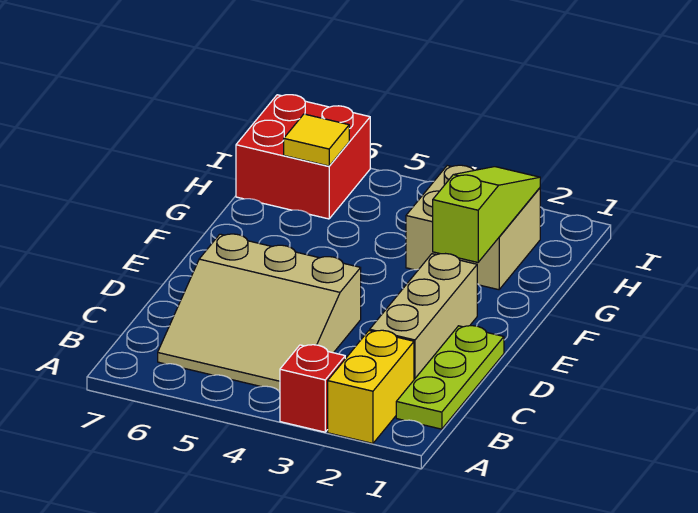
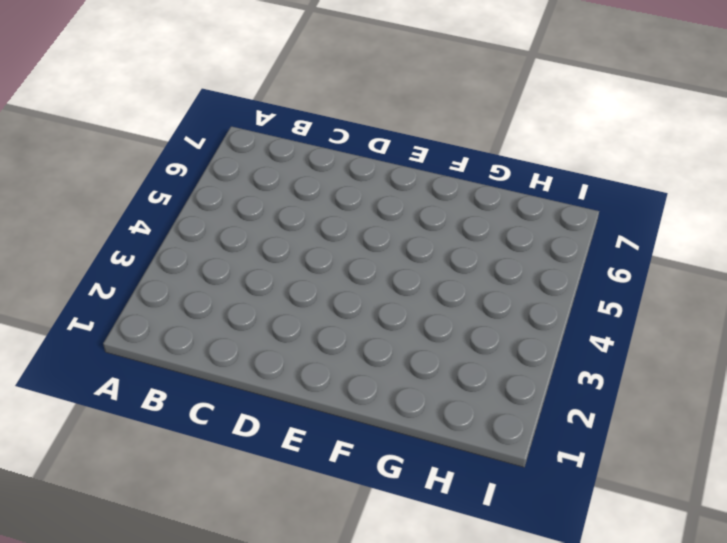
none -> yellow brick A2:B2 level 1
none -> red brick A3 level 1

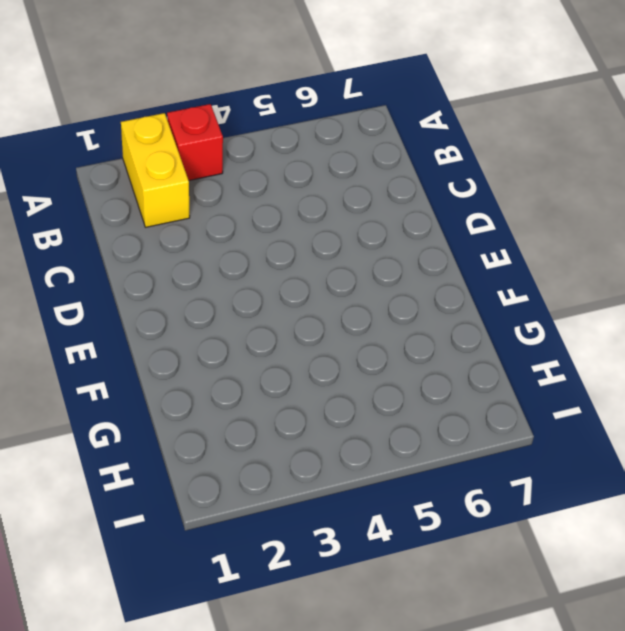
none -> lime plate B1:D1 level 1
none -> tan slope B4:D6 level 1 top D

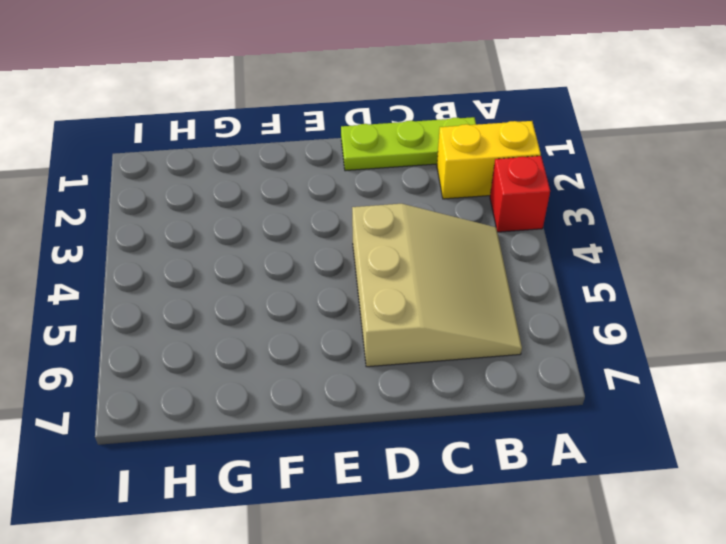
none -> tan brick C2:E2 level 1
none -> tan brick G2:H3 level 1

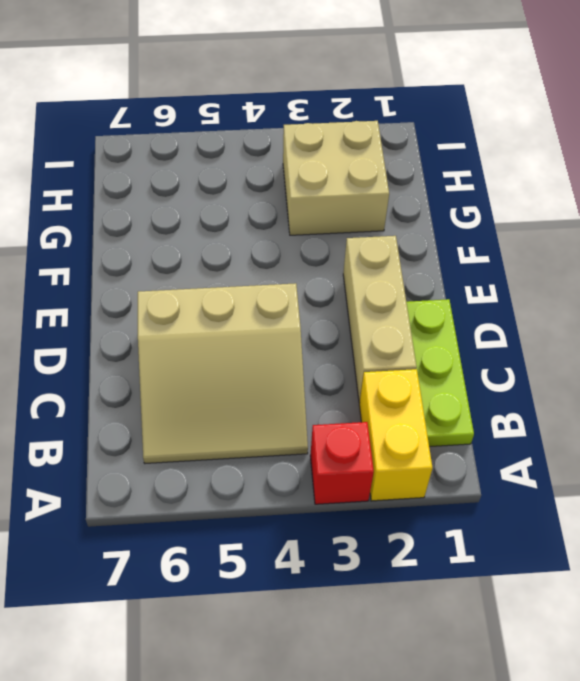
none -> red brick H6:I7 level 1
none -> lime slope F2:H2 level 2 top F

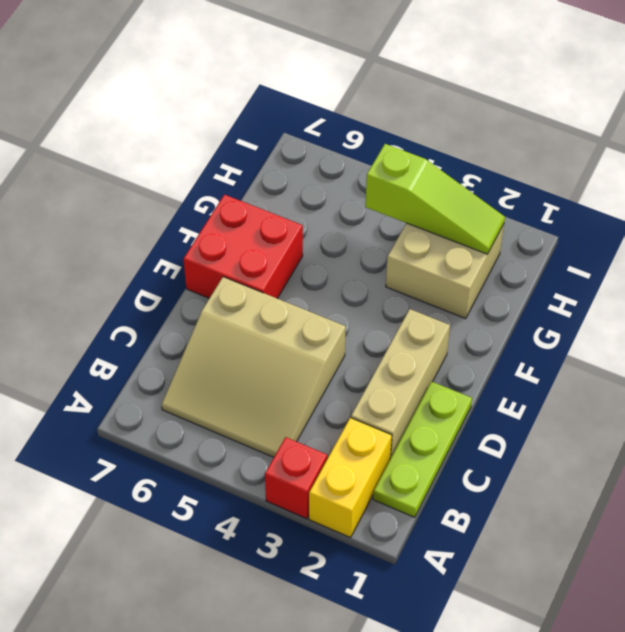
red brick E6:F7 level 1 -> red brick H6:I7 level 1
lime slope H2:H4 level 2 top 4 -> lime slope F2:H2 level 2 top F
none -> yellow tile H6 level 2

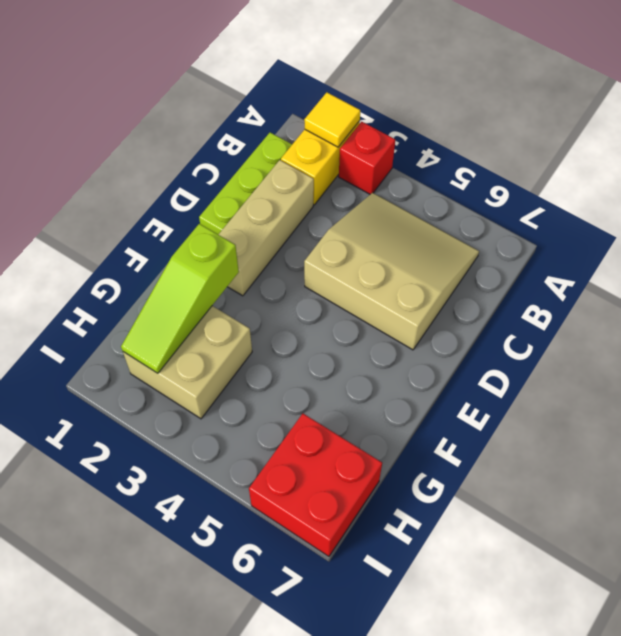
yellow tile A2 level 2 -> yellow tile H6 level 2

